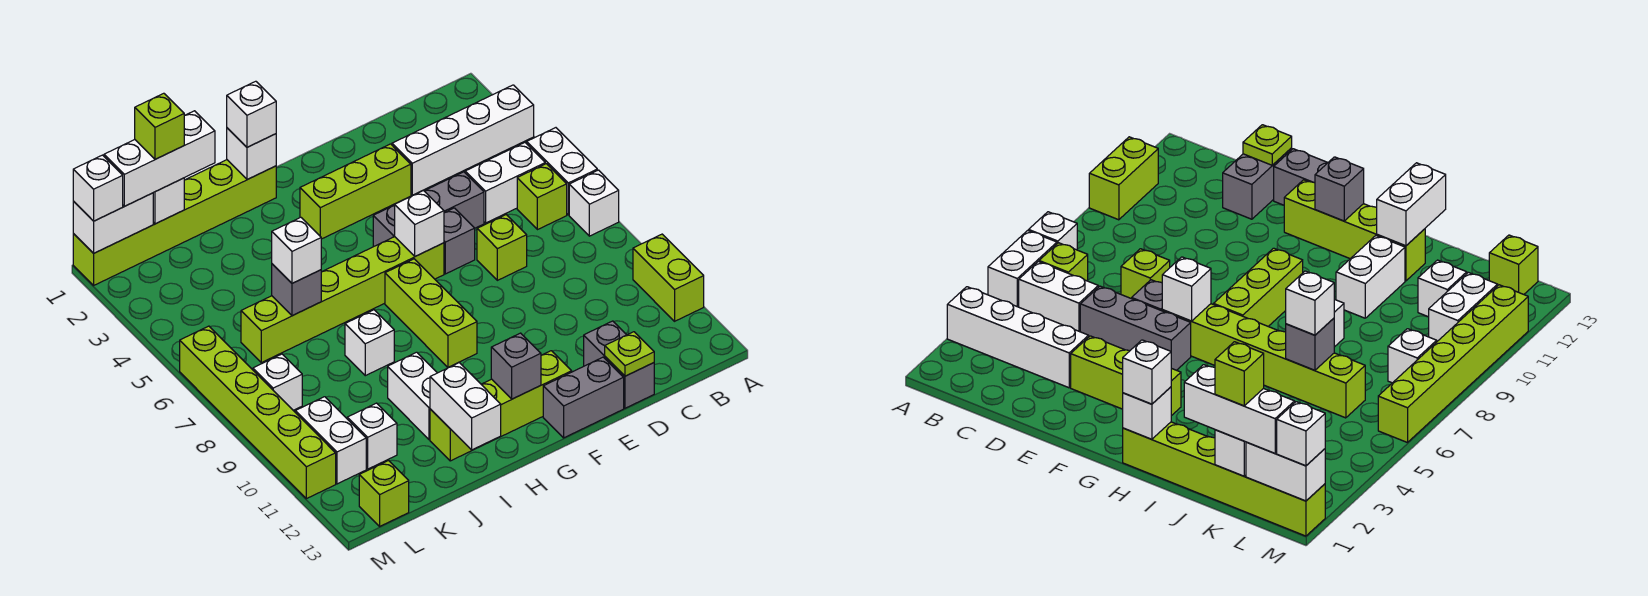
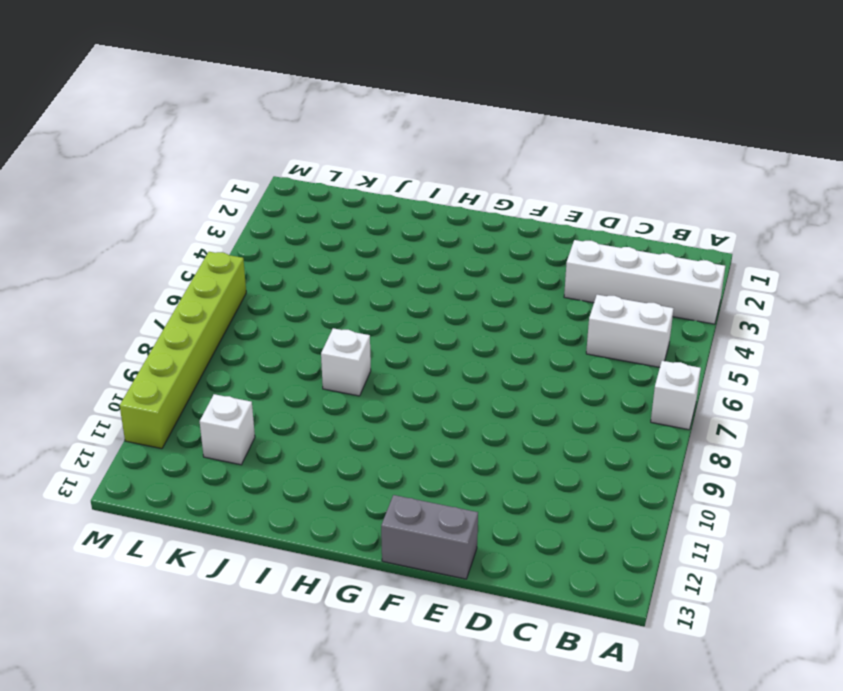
none -> white brick A5:A6 level 1
none -> lime brick A10:A11 level 1
none -> lime brick B6 level 1
none -> grey brick D5:F5 level 1

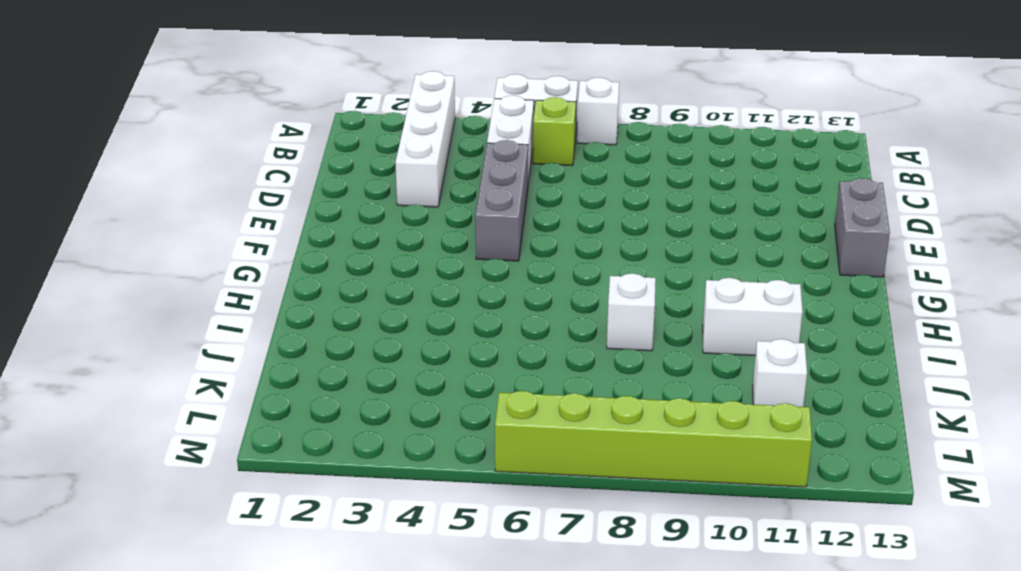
none -> lime brick A10:A11 level 1
none -> lime brick D7 level 1
none -> grey brick D12:D13 level 1
none -> lime brick E3:G3 level 1

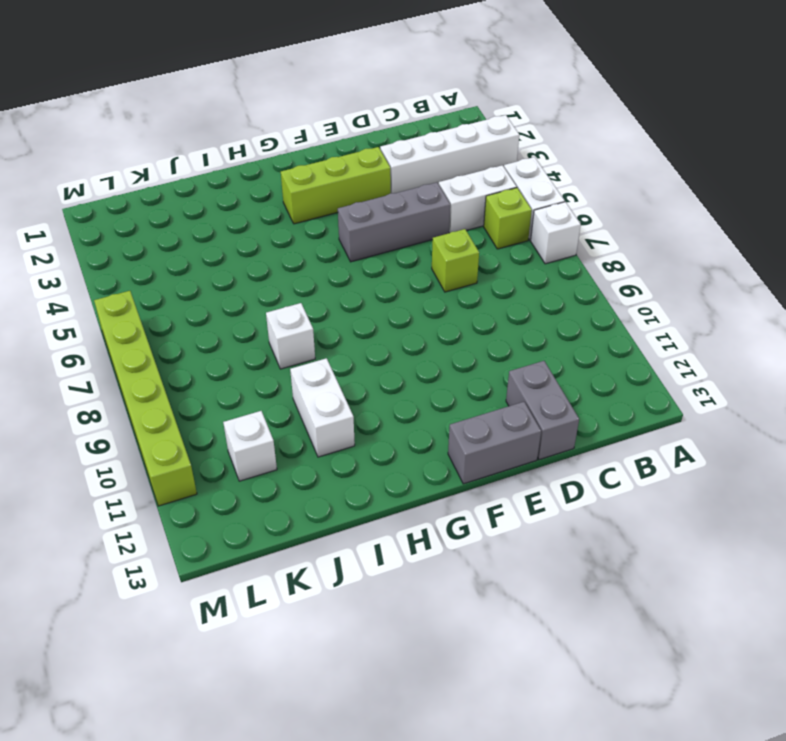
none -> lime brick A10:A11 level 1
none -> grey brick E6 level 1
none -> lime brick F6:K6 level 1
none -> lime brick F12:I12 level 1

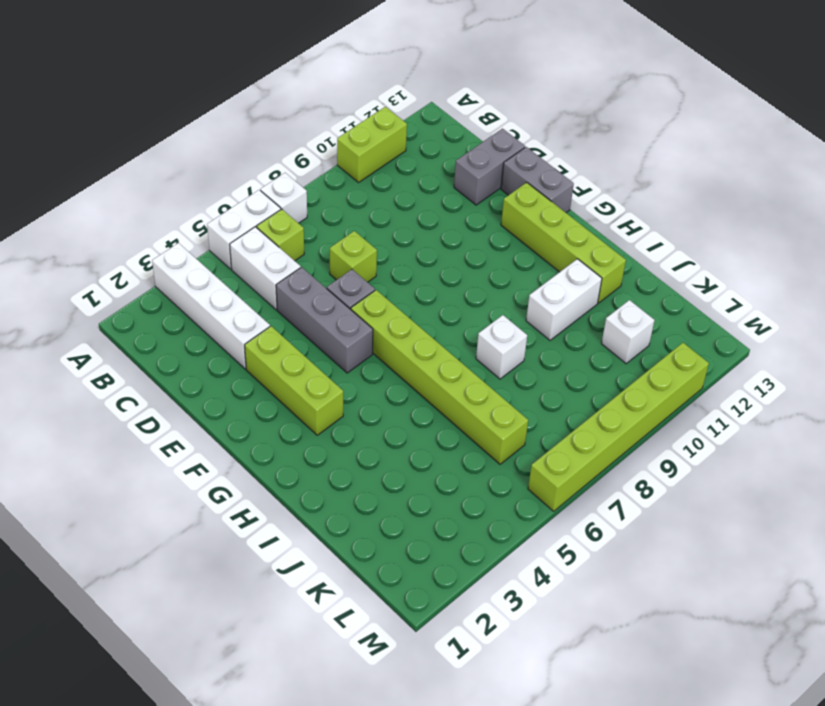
none -> lime brick G7:G9 level 1
none -> lime brick H1:M1 level 1
none -> white brick L8 level 1
none -> white brick L10:L11 level 1

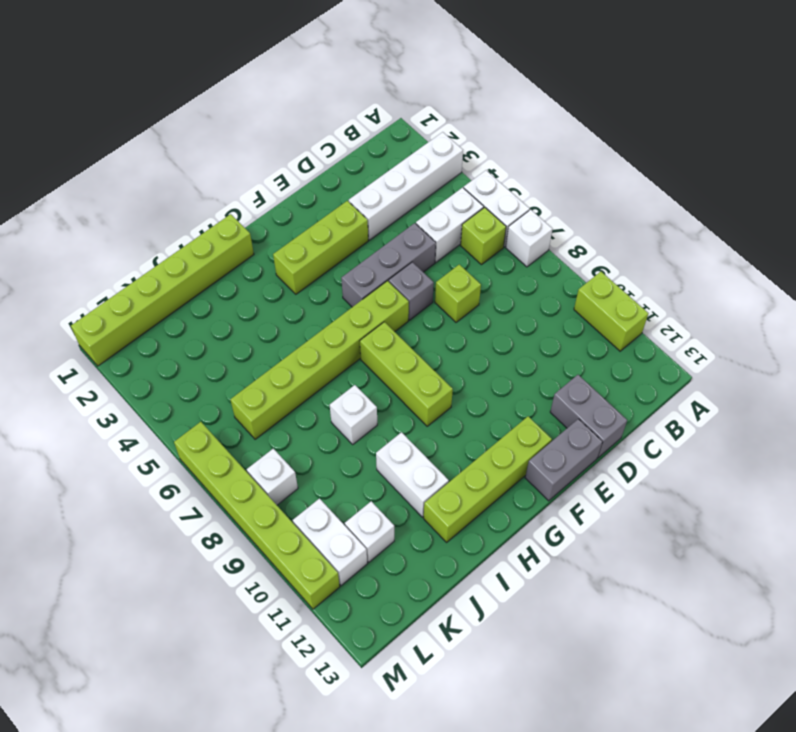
none -> lime brick L13 level 1
none -> lime plate D13 level 2
none -> white brick F6 level 2
none -> grey brick G12 level 2

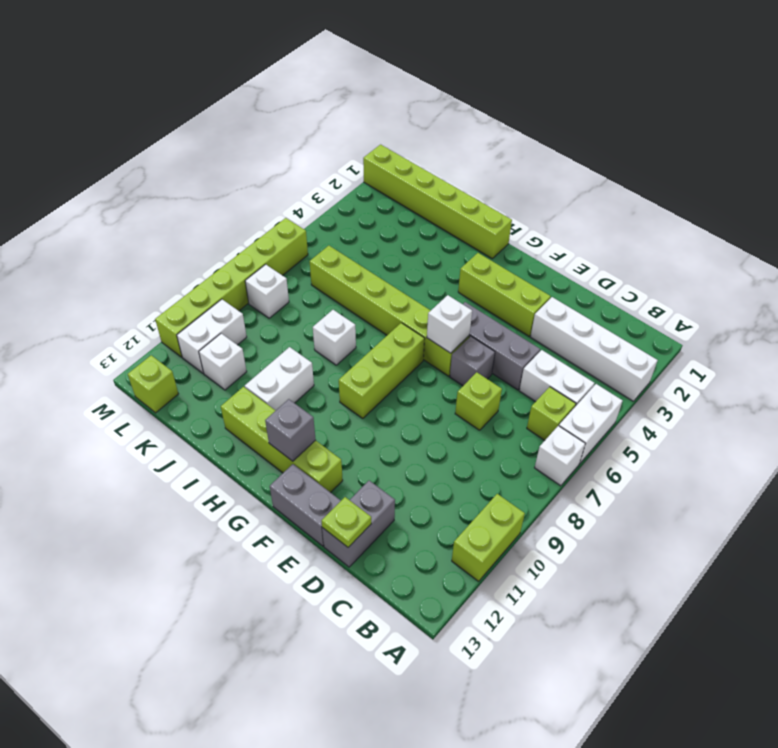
none -> white brick H1 level 2
none -> white brick I12:I13 level 2
none -> grey brick J6 level 2
none -> white brick K1 level 2

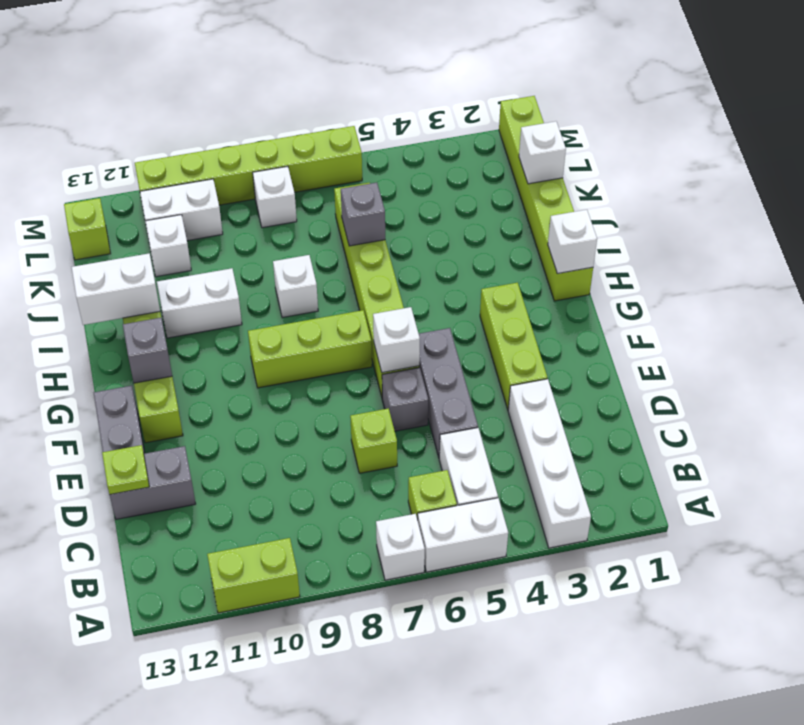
none -> white brick L1:M1 level 2
none -> white brick H1 level 3
none -> white brick J1:L1 level 3
none -> white brick J6 level 3

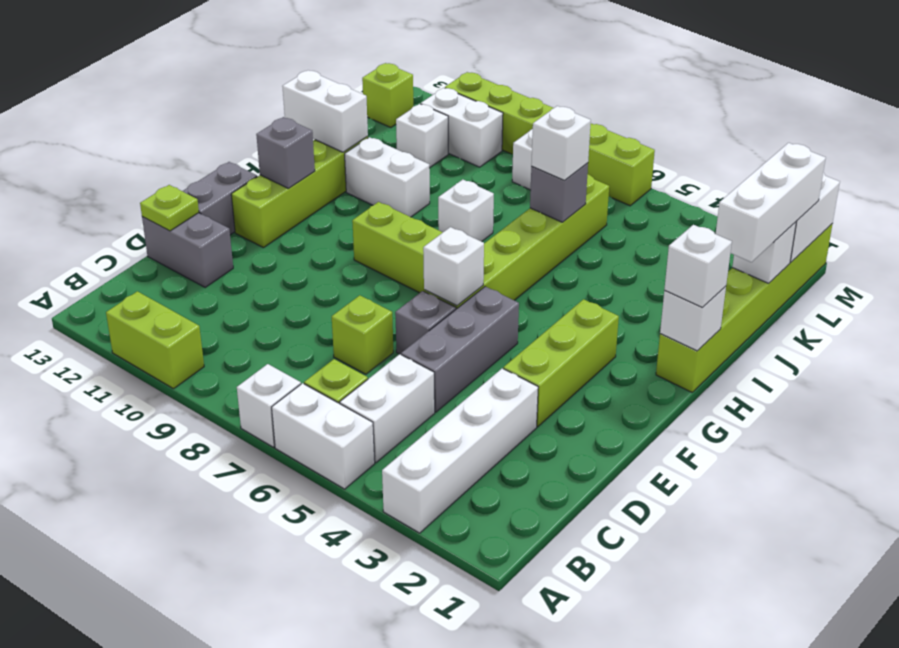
none -> white brick M1 level 3
none -> lime brick K1 level 4

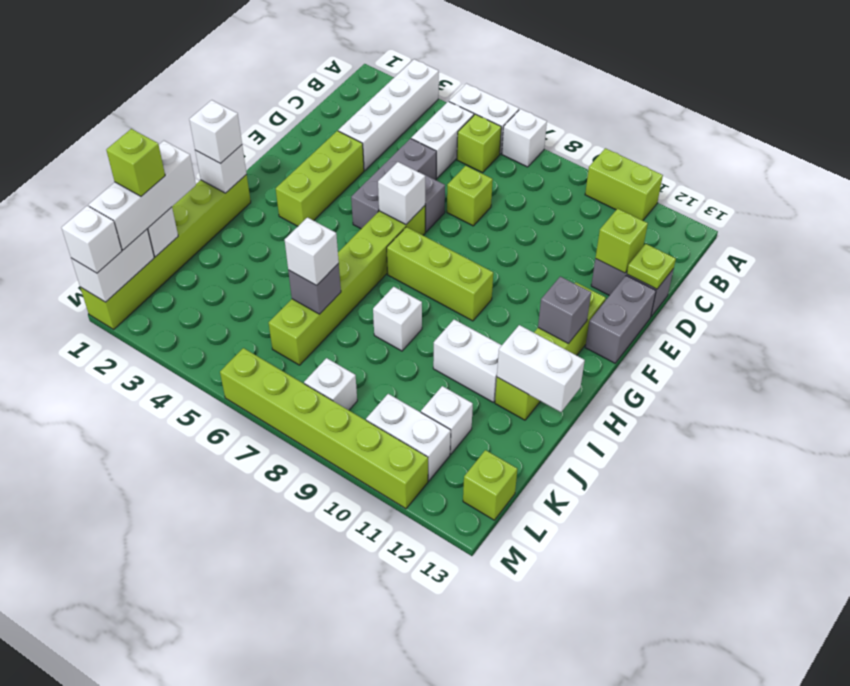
lime brick D12 level 2 -> none

